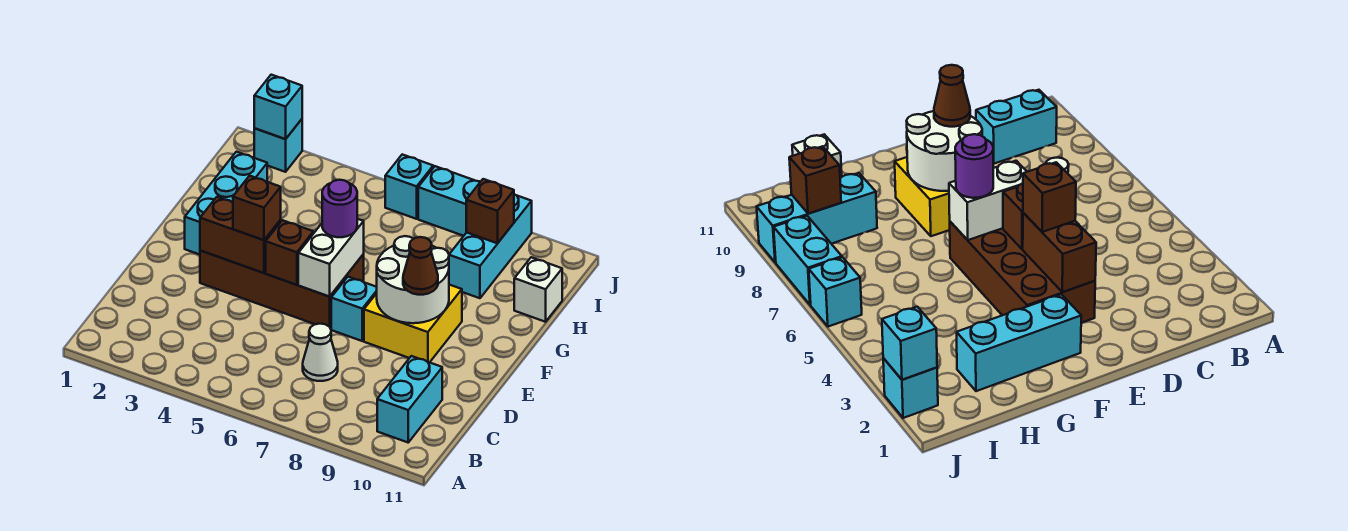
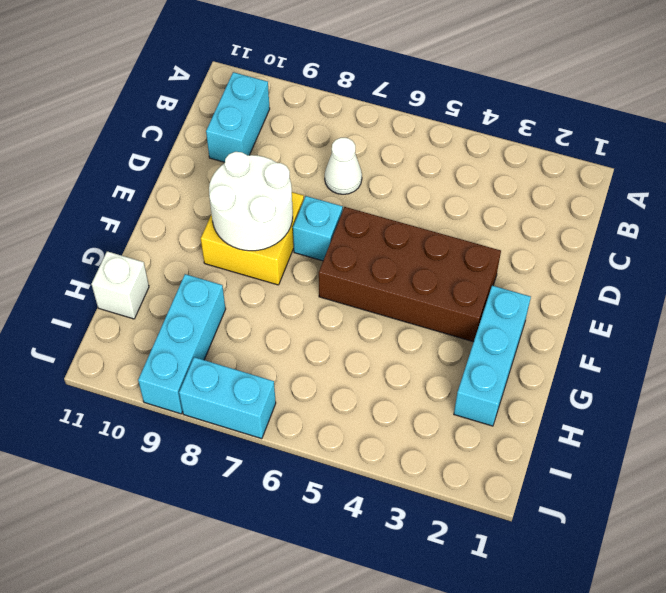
none -> cyan brick J2 level 1
none -> cyan brick J6 level 1
none -> brown brick E3:E4 level 2

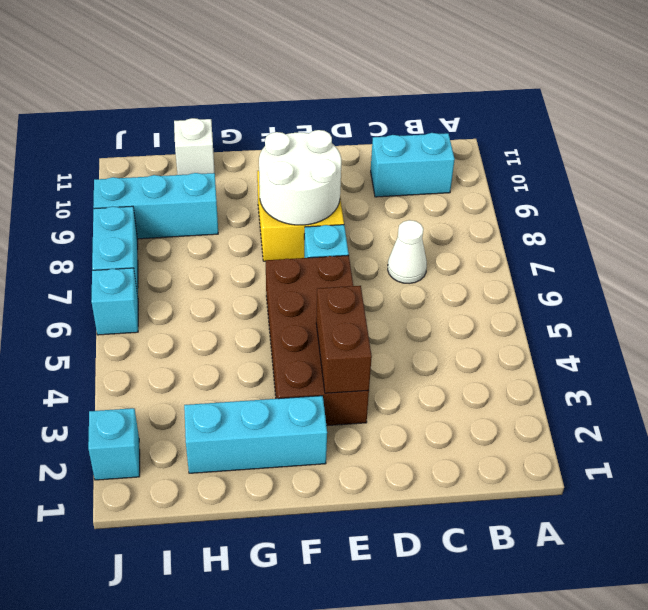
none -> brown brick E5 level 2
none -> white brick E6:F6 level 2
none -> brown brick I9 level 2

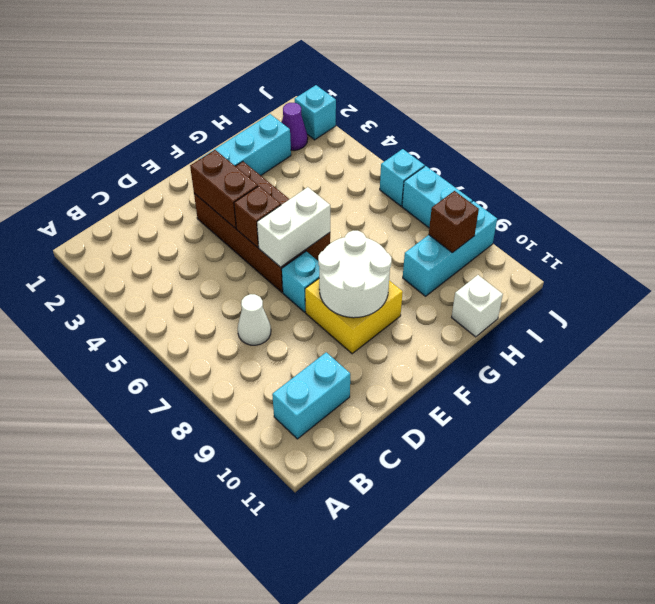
purple cone I2 level 1 -> none
none -> cyan brick J2 level 2
none -> brown brick E4 level 3
none -> brown cone E9 level 3

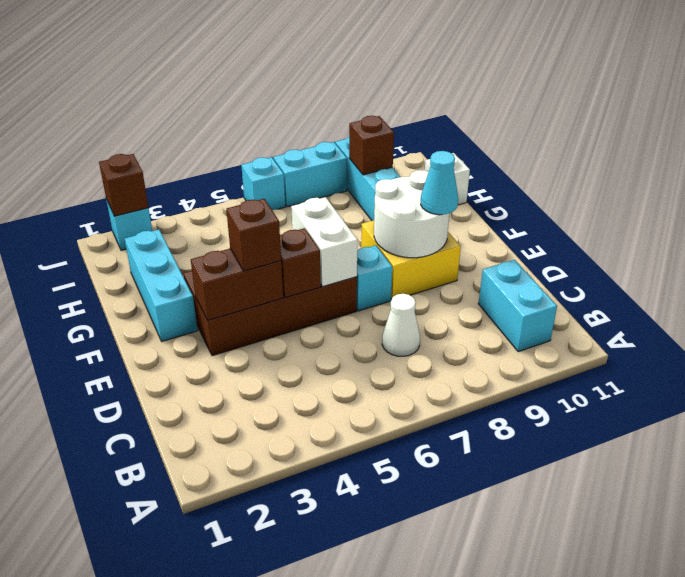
cyan cone E9 level 3 -> brown cone E9 level 3
brown brick J2 level 2 -> cyan brick J2 level 2
none -> purple round brick F6 level 3

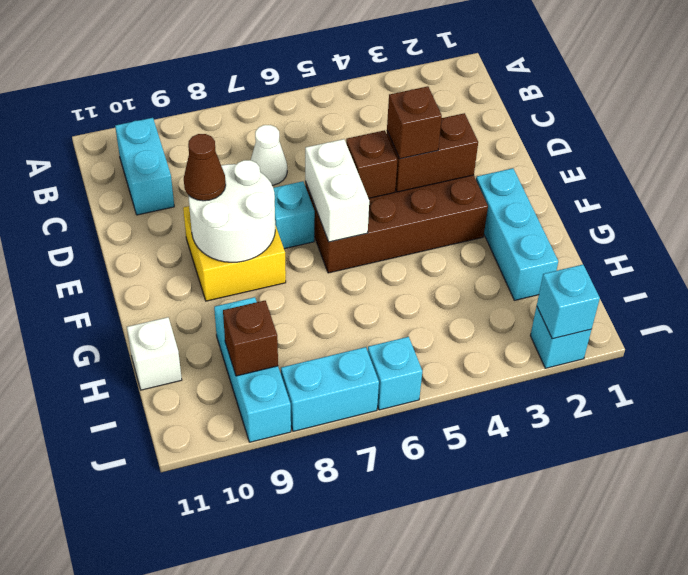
none -> purple round brick F6 level 3

